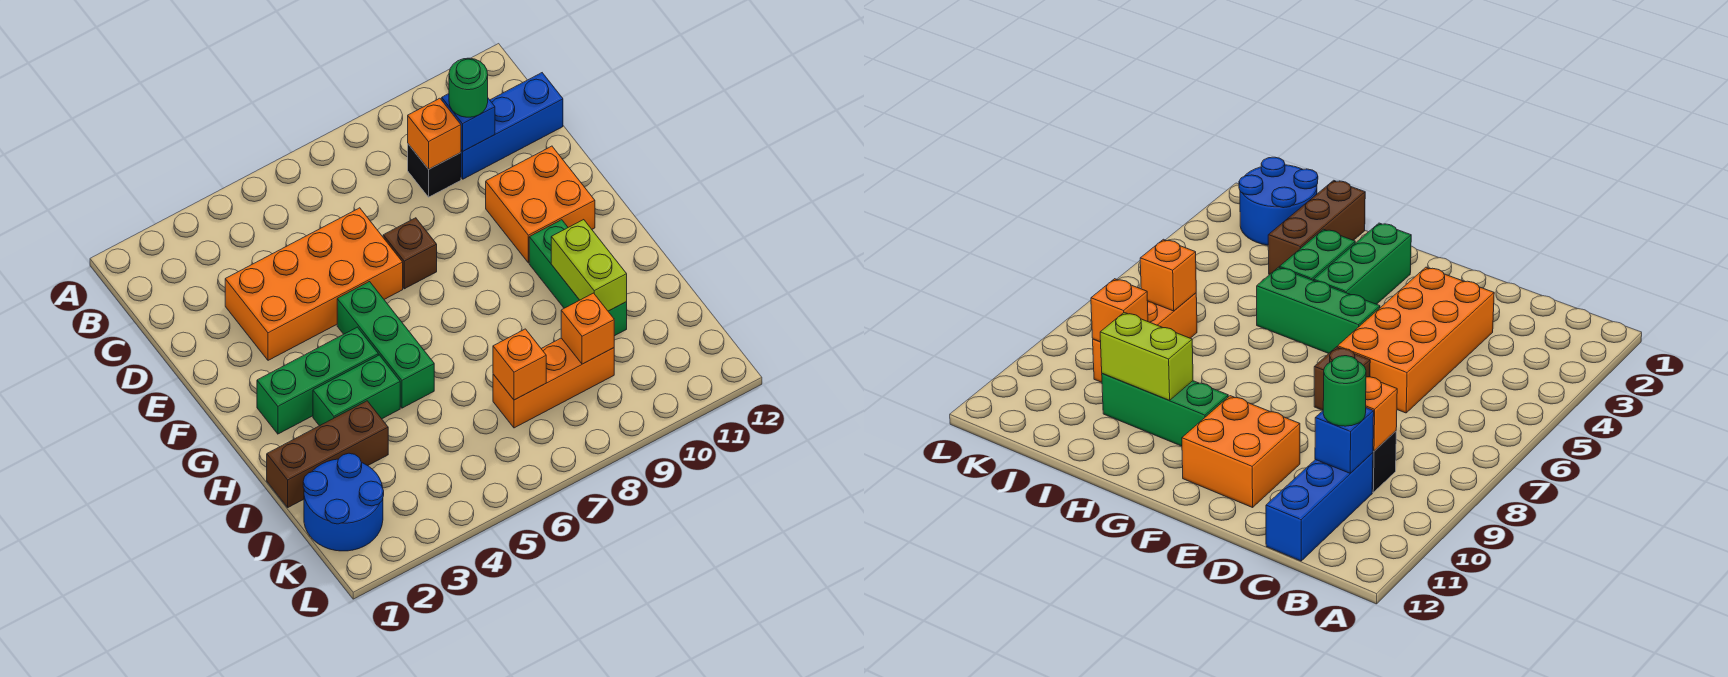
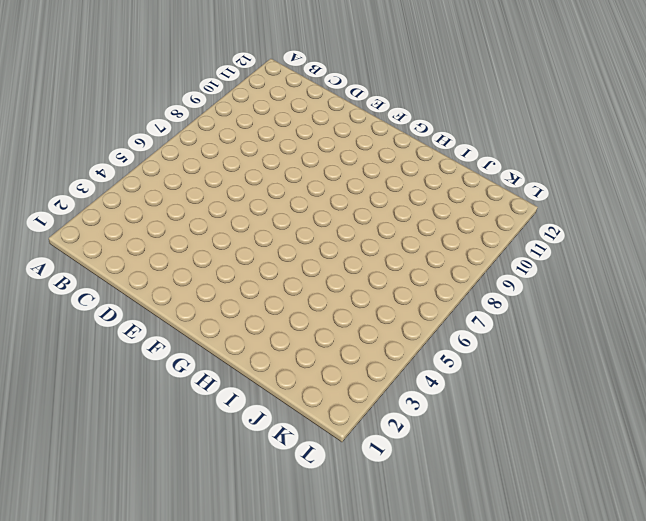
none -> black brick C9 level 1
none -> blue brick C10:C12 level 1
none -> orange brick D3:E6 level 1

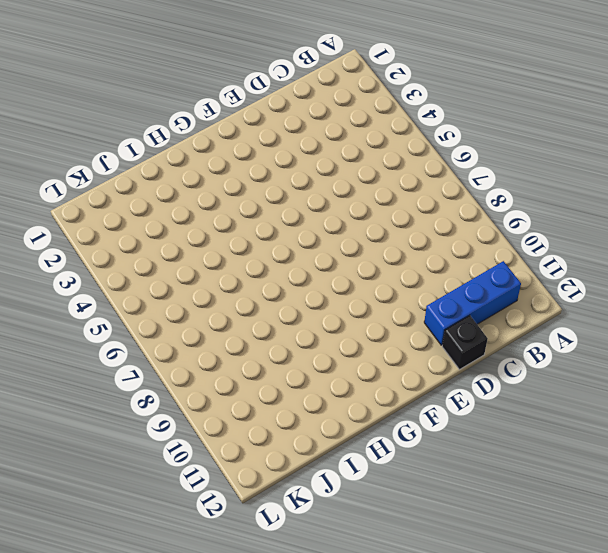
blue brick B11:D11 level 1 -> blue brick C10:C12 level 1
black brick D12 level 1 -> black brick C9 level 1
none -> orange brick D3:E6 level 1
none -> brown brick E7 level 1
none -> orange brick E10:F11 level 1

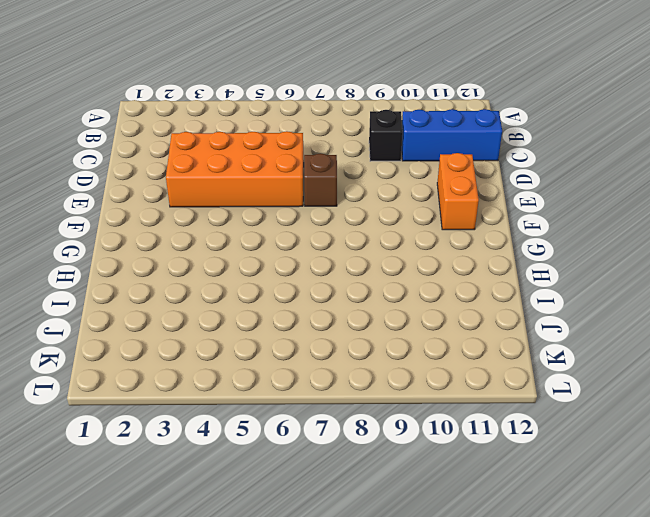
orange brick E11:F11 level 1 -> orange brick E10:F11 level 1
none -> green brick F5:H5 level 1
none -> green brick G2:G4 level 1
none -> green brick G10:I10 level 1

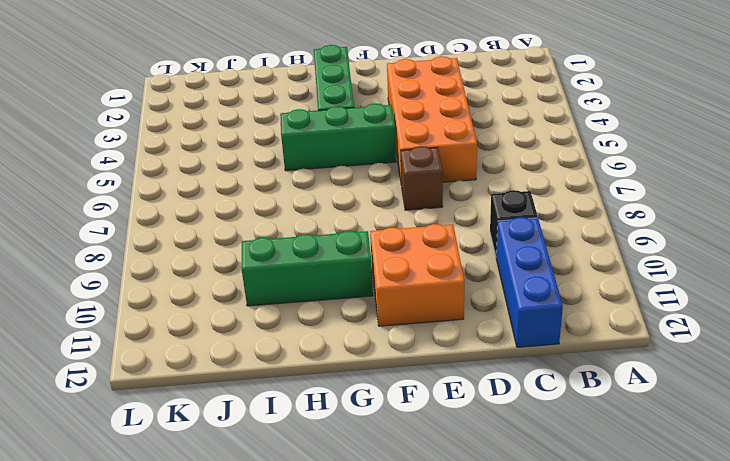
none -> green brick H3:H4 level 1
none -> brown brick I1:I3 level 1
none -> blue round brick J1:K2 level 1

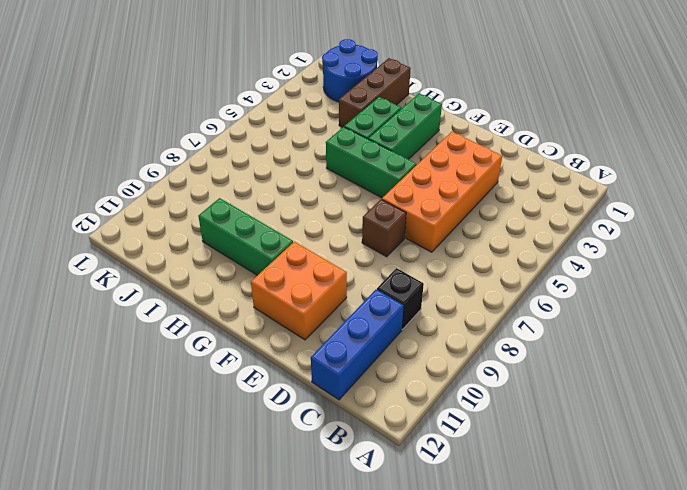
none -> orange brick J7:J9 level 1
none -> orange brick C9 level 2
none -> blue brick C10 level 2

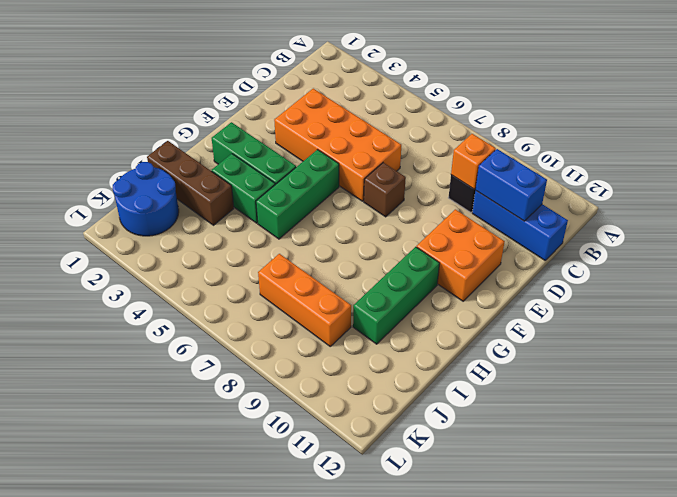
blue brick C10:C11 level 2 -> blue brick C10 level 2
none -> lime brick H10:I10 level 2
none -> orange brick J7 level 2
none -> orange brick J9 level 2

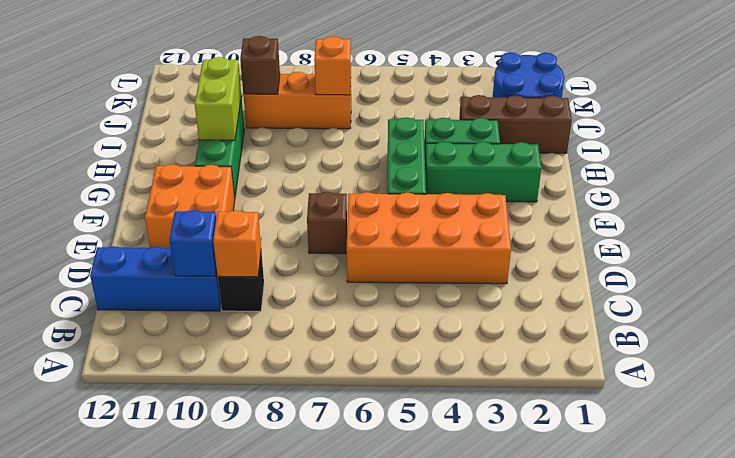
brown brick J9 level 2 -> orange brick J9 level 2
none -> green round brick C10 level 3

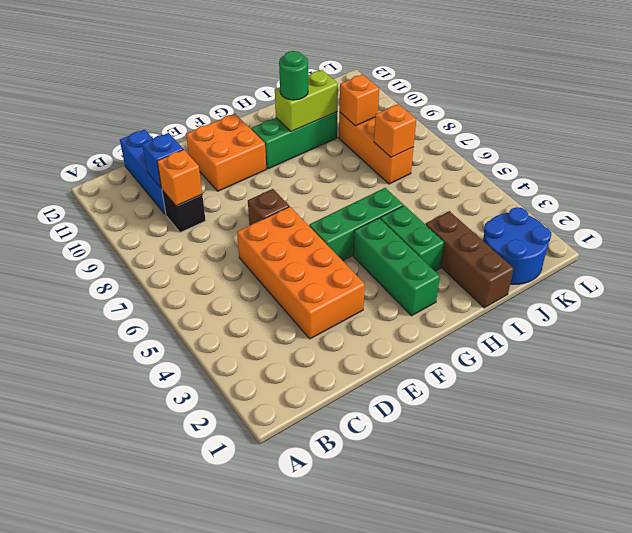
green round brick H10 level 3 -> green round brick C10 level 3

